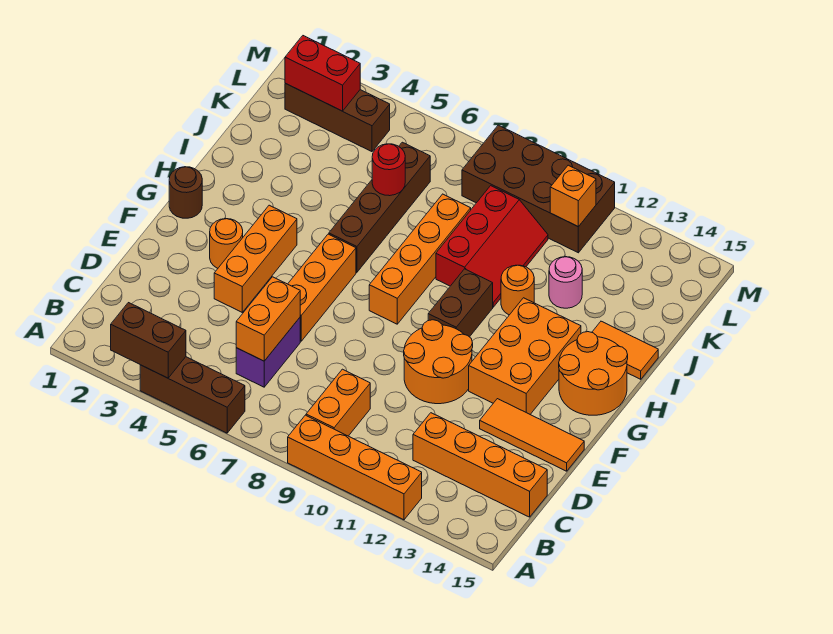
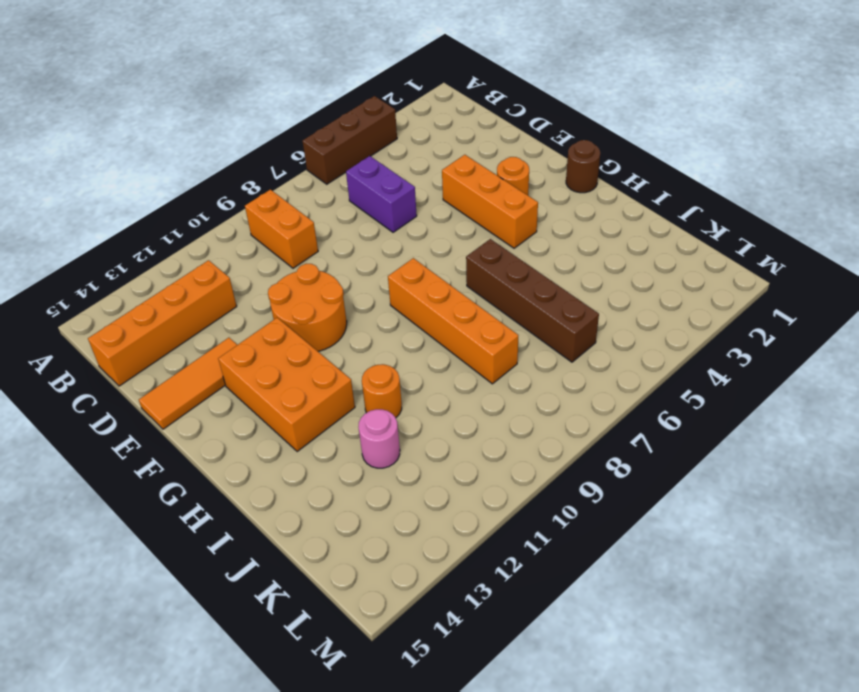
none -> orange brick A9:A12 level 1
none -> orange brick E6:G6 level 1
none -> brown brick G10:H10 level 1

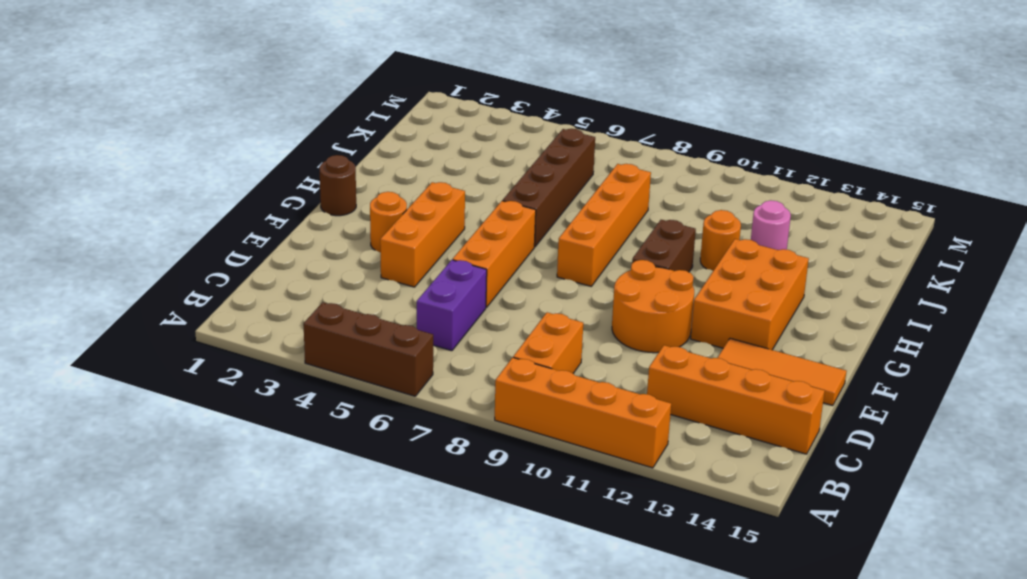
none -> orange round brick G14:H15 level 1
none -> red slope I9:K10 level 1 top 9
none -> orange tile I14:I15 level 1

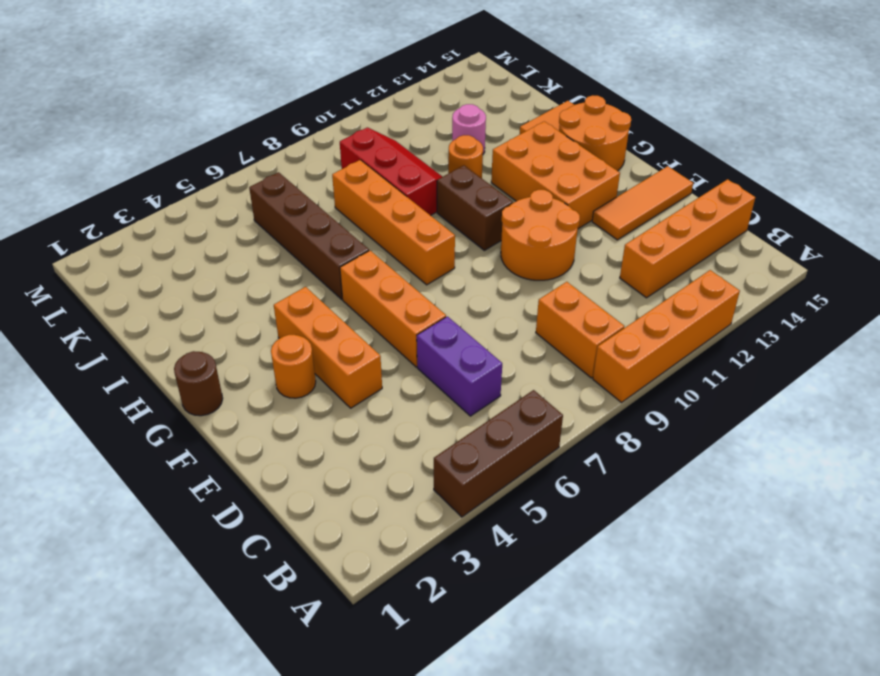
none -> brown brick L2:L4 level 1
none -> brown brick L8:M11 level 1
none -> brown brick A3:A4 level 2

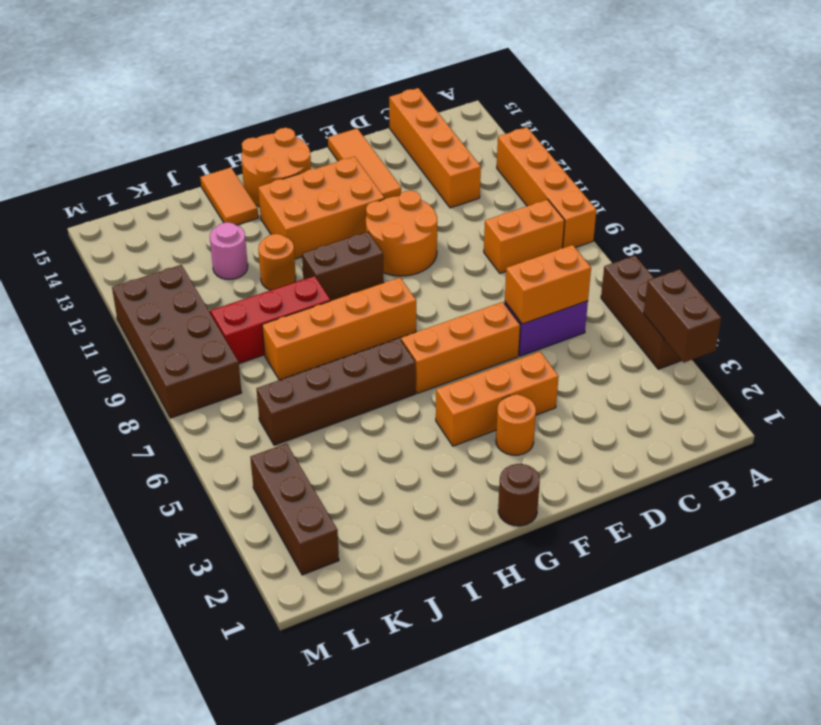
none -> red round brick J6 level 2
none -> red brick L2:L3 level 2
none -> orange brick L11 level 2

